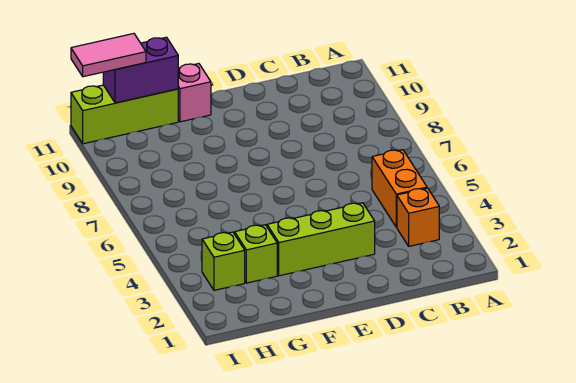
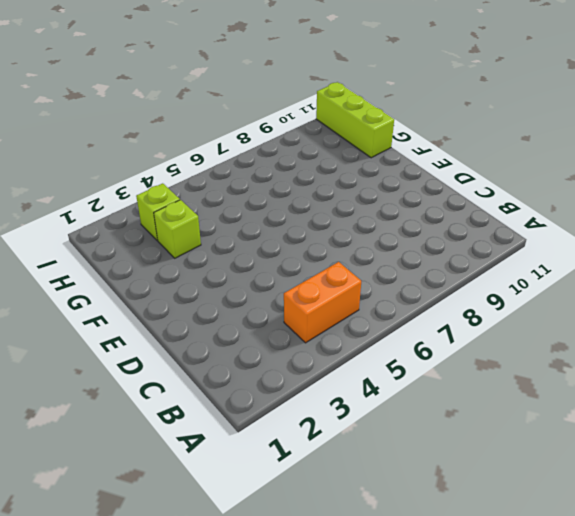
none -> orange brick B3 level 1
none -> lime brick D3:F3 level 1

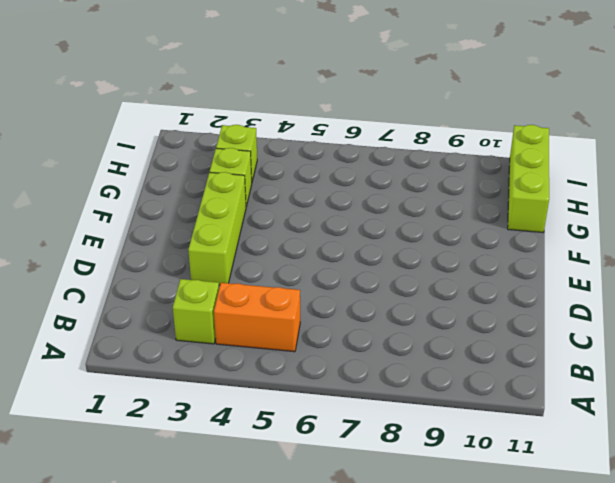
lime brick B3 level 1 -> orange brick B3 level 1
none -> pink brick F11 level 1
none -> purple brick G11:H11 level 2

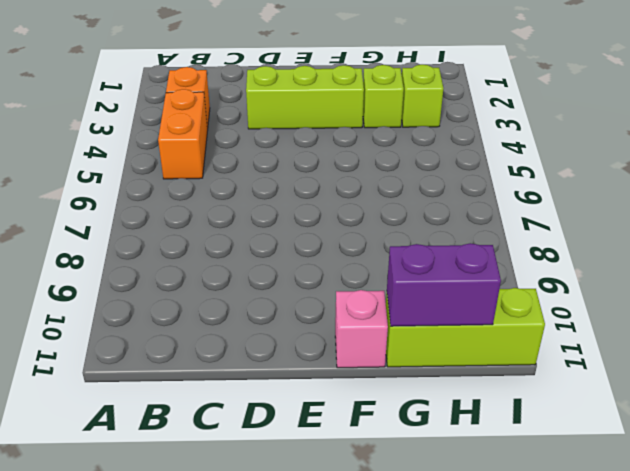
none -> pink tile H11:I11 level 3

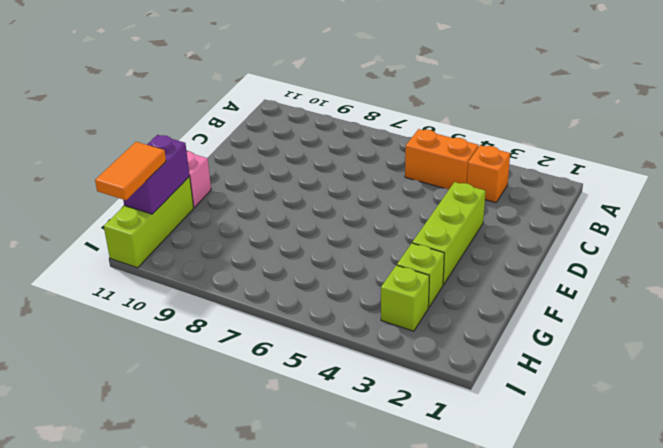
orange tile H11:I11 level 3 -> pink tile H11:I11 level 3

